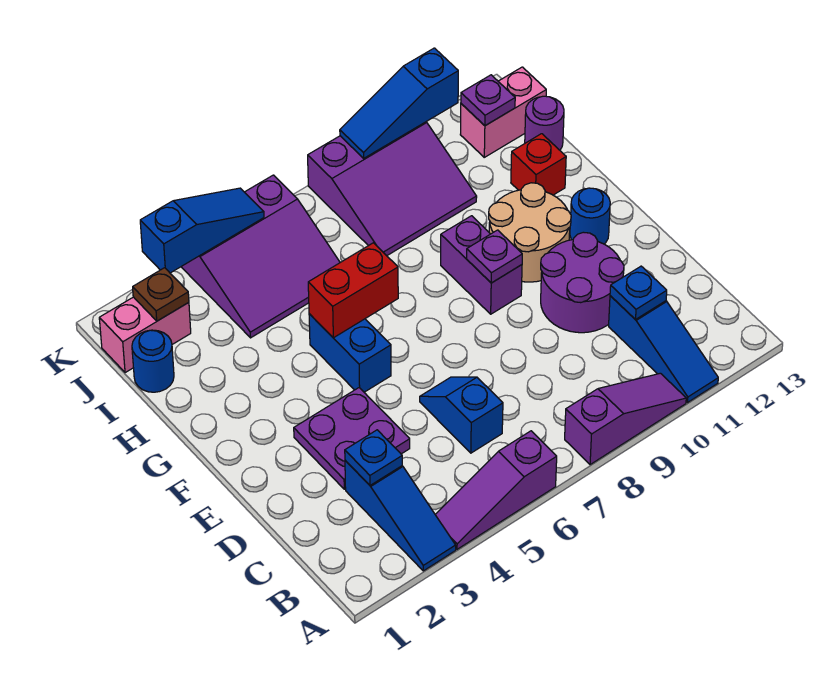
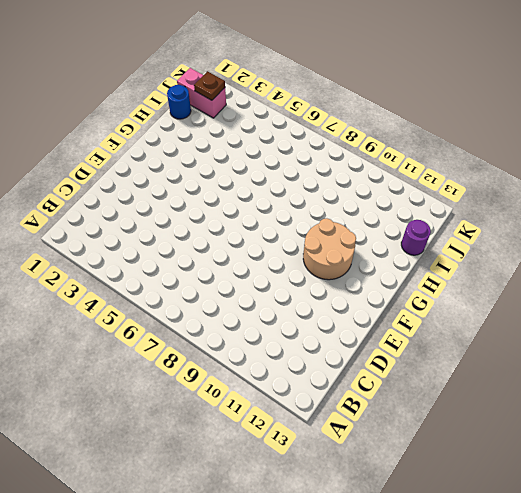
none -> blue slope A3:C3 level 1 top C
none -> purple slope A4:A6 level 1 top 6
none -> purple slope A8:A10 level 1 top 8

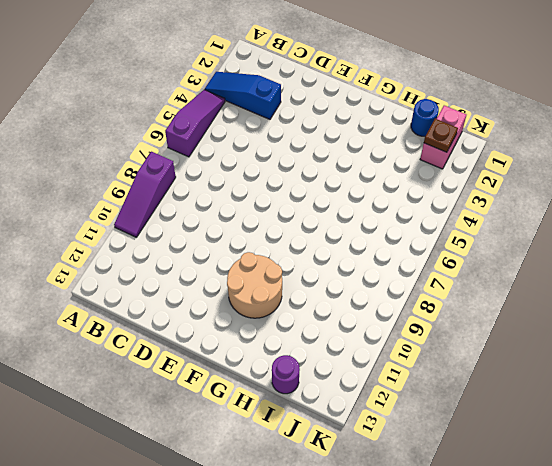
none -> blue slope A11:C11 level 1 top C
none -> blue slope C6:D6 level 1 top C
none -> purple plate D3:E4 level 1

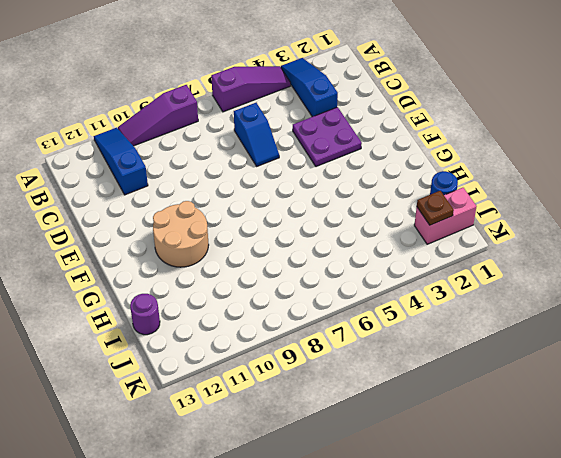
none -> purple round brick D10:E11 level 1
none -> blue brick F5:G5 level 1
none -> purple brick F9:G9 level 1

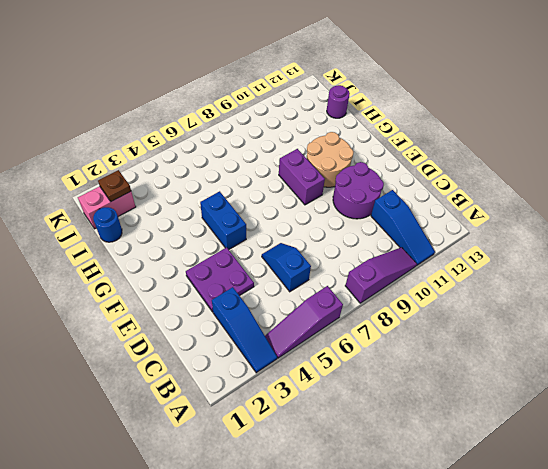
none -> blue round brick F12 level 1
none -> red brick H12 level 1
none -> purple slope I4:K6 level 1 top K

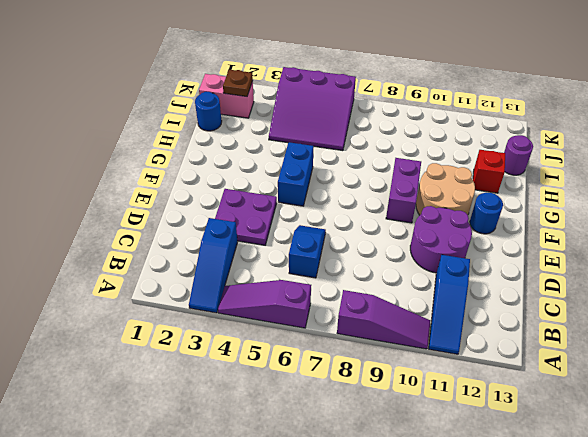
none -> purple slope I8:K10 level 1 top K
none -> pink brick J12:J13 level 1
none -> blue plate C3 level 2

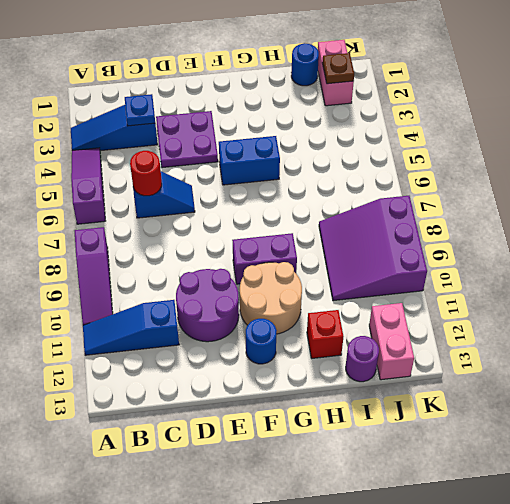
red round brick C6 level 2 -> none
none -> purple slope I4:K6 level 1 top K
none -> blue plate C11 level 2
none -> purple plate F9 level 2

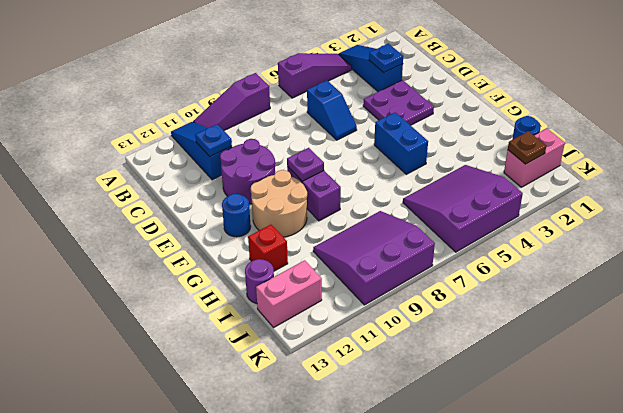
none -> red brick G5:G6 level 2
none -> purple plate J12 level 2
none -> blue slope K3:K5 level 2 top 3

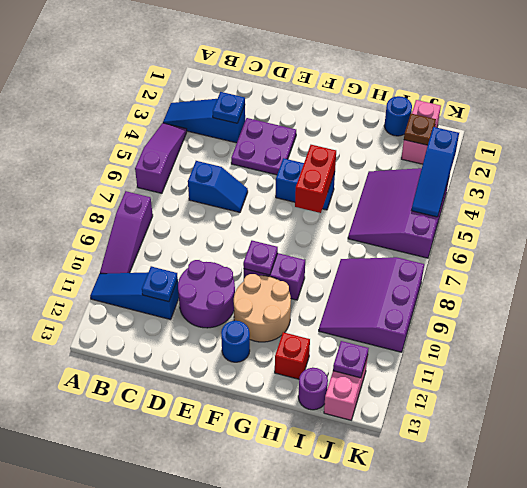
none -> blue slope K9:K11 level 2 top 11

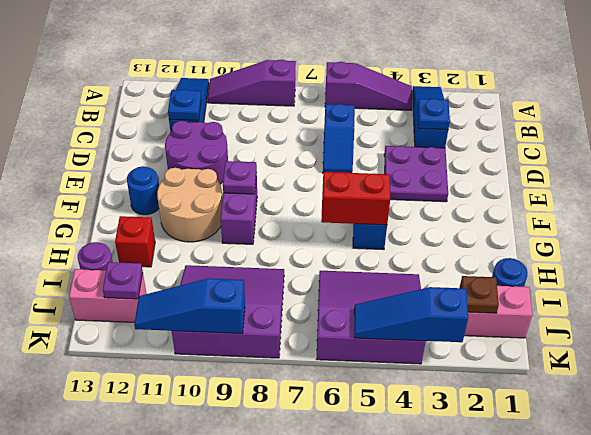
blue slope K9:K11 level 2 top 9 -> blue slope K9:K11 level 2 top 11

